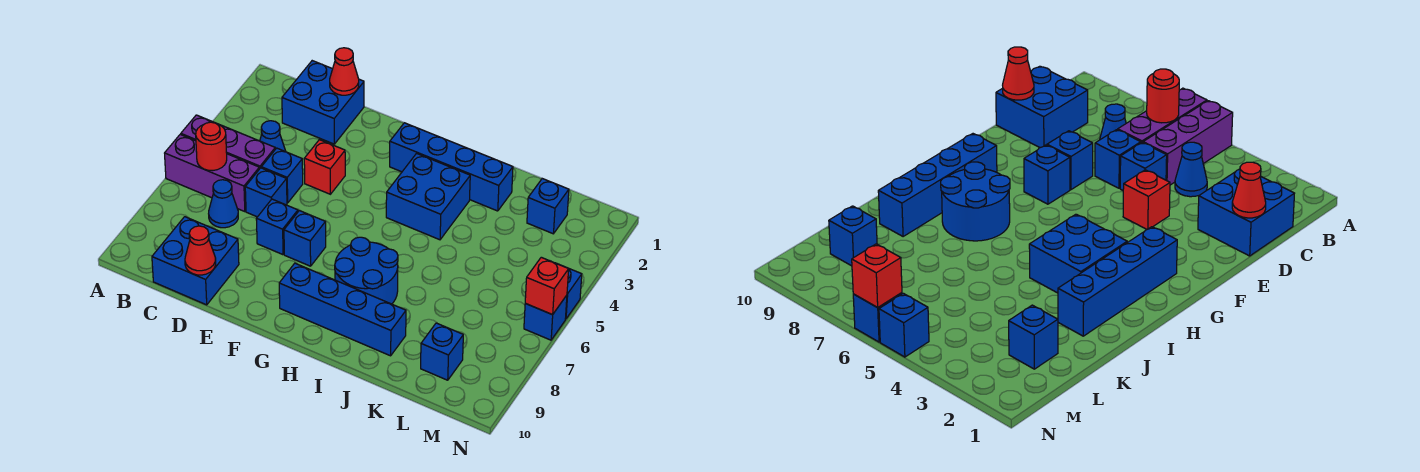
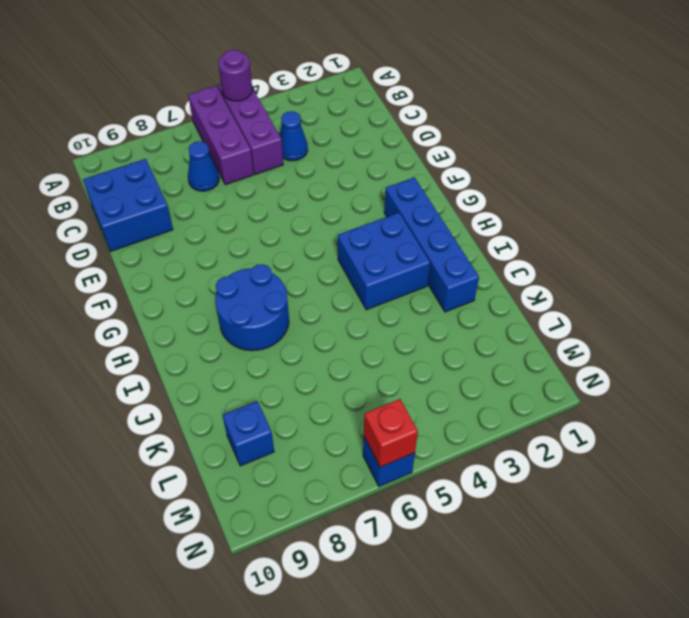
purple round brick A5 level 2 -> none
none -> blue brick C1:D2 level 1
none -> blue brick D5 level 1
none -> blue brick D6 level 1

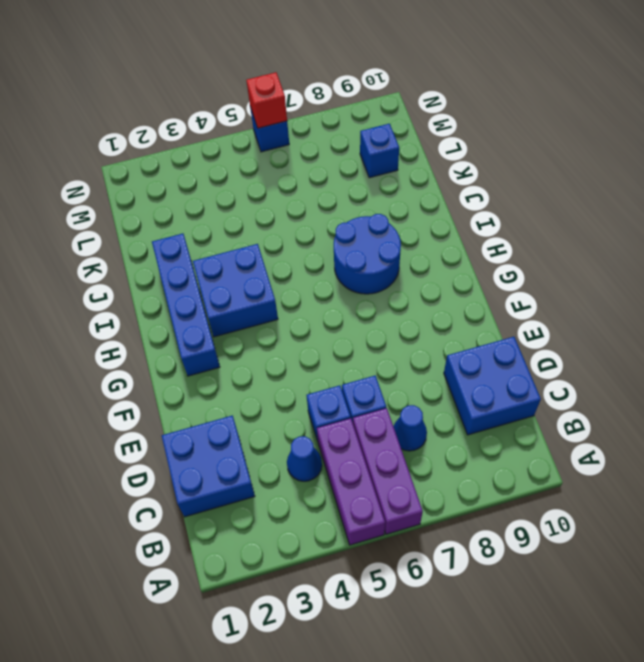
none -> red brick E4 level 1
none -> blue brick E7 level 1
none -> blue brick F7 level 1

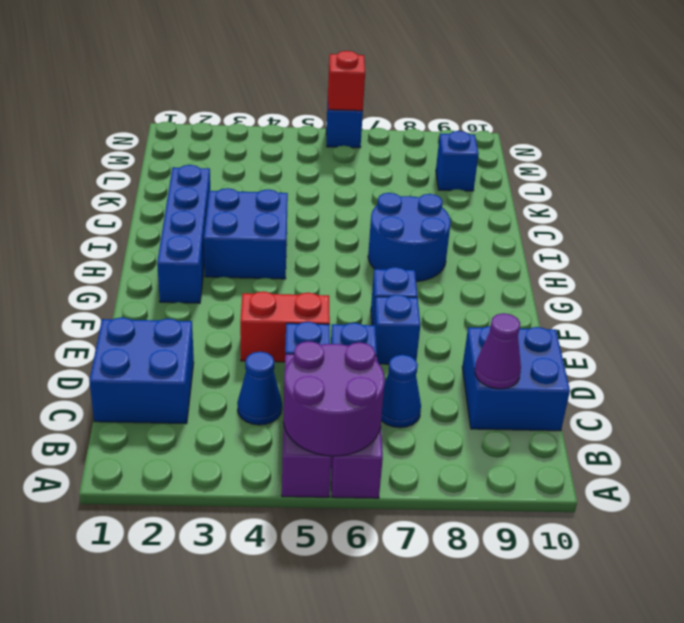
purple round brick A5:B6 level 2 -> red round brick B6 level 2
purple cone C9 level 2 -> none
red brick E4:E5 level 1 -> red brick E4 level 1
none -> blue brick G9:J9 level 1
none -> blue brick L2 level 1
none -> blue brick N5 level 1

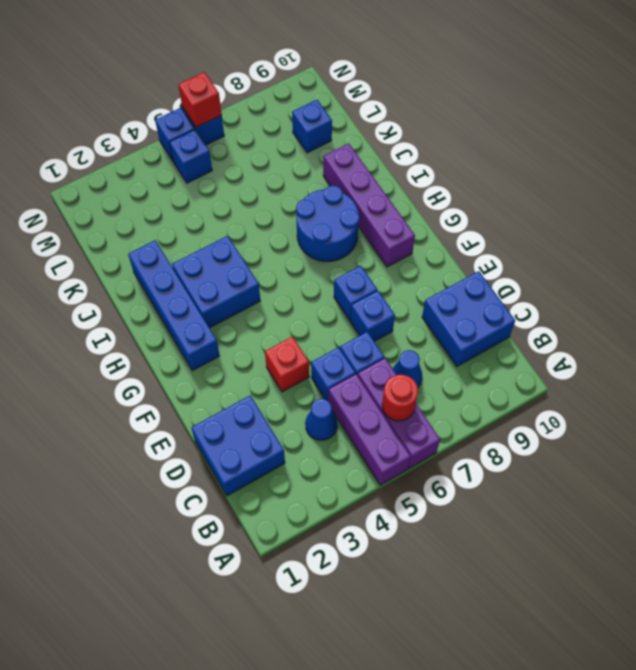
purple brick G9:J9 level 1 -> blue brick G9:J9 level 1
blue brick M5 level 1 -> blue brick L2 level 1
none -> red cone D1 level 2
none -> red cone D10 level 2

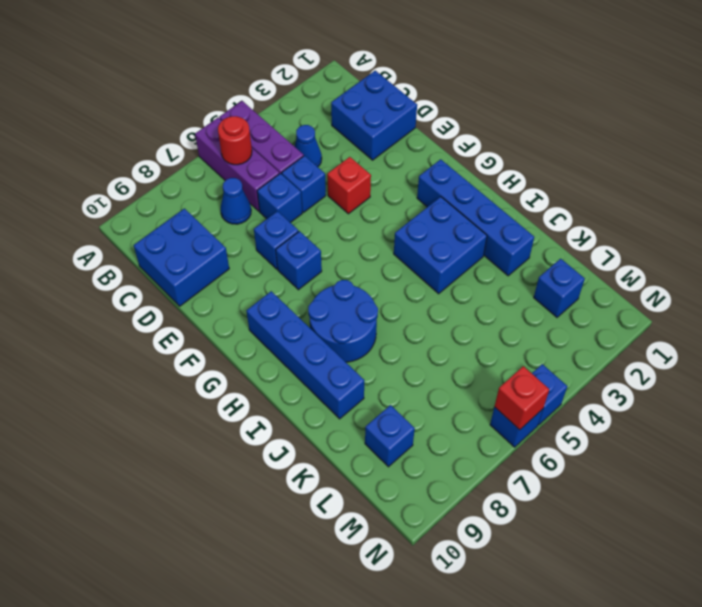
none -> red cone D1 level 2
none -> red cone D10 level 2

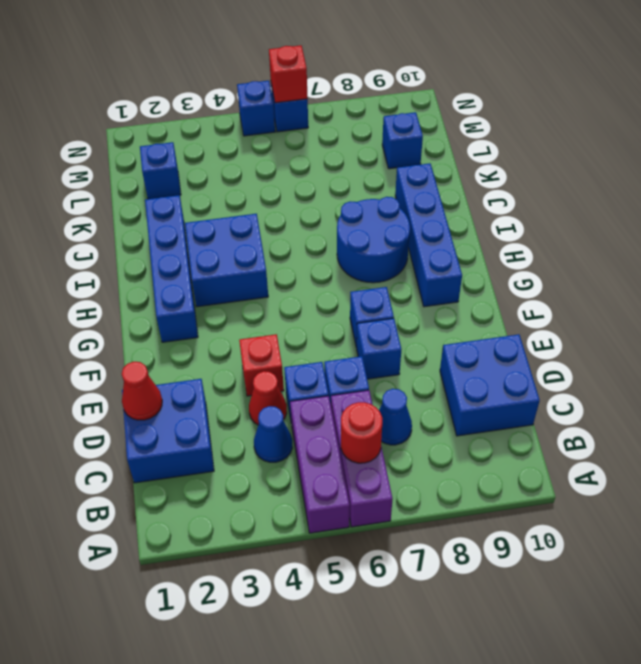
red cone D4 level 1 -> red cone D10 level 2

